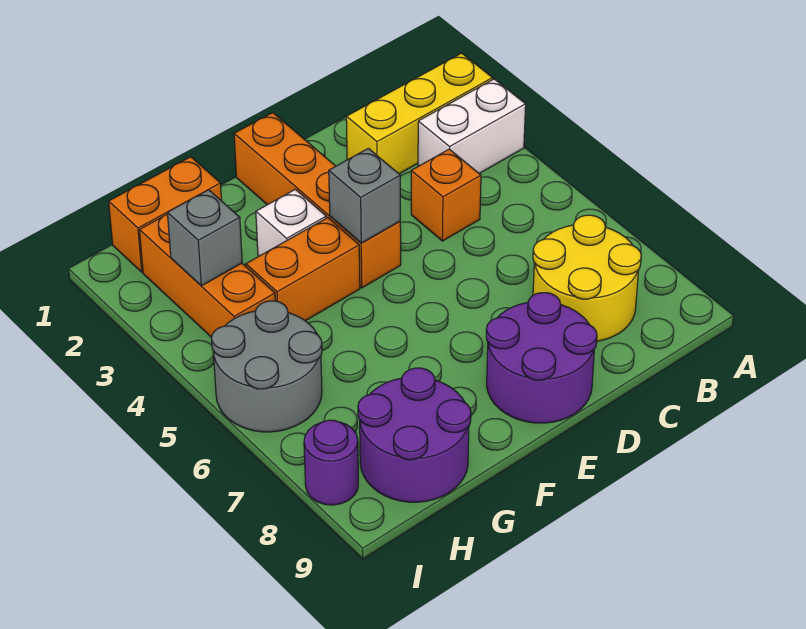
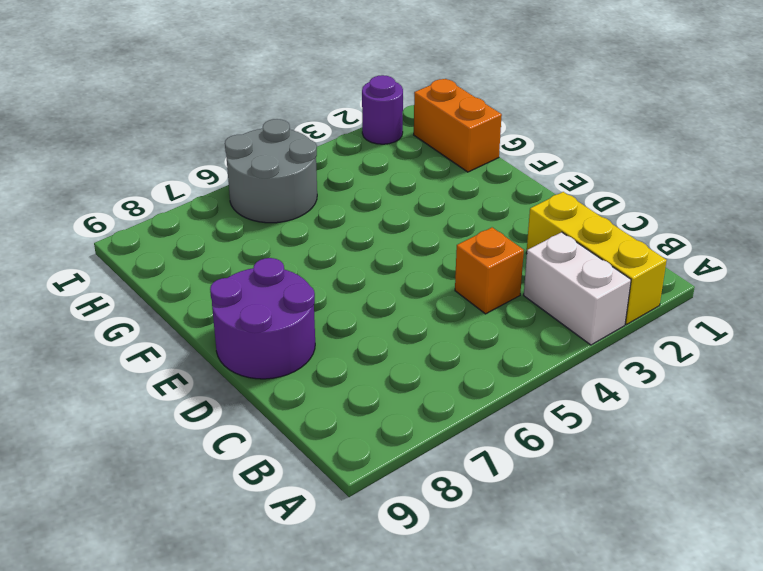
purple round brick I2 level 1 -> purple round brick I8 level 1
none -> yellow round brick B7:C8 level 1
none -> orange brick E1:E4 level 1
none -> white brick F3 level 1

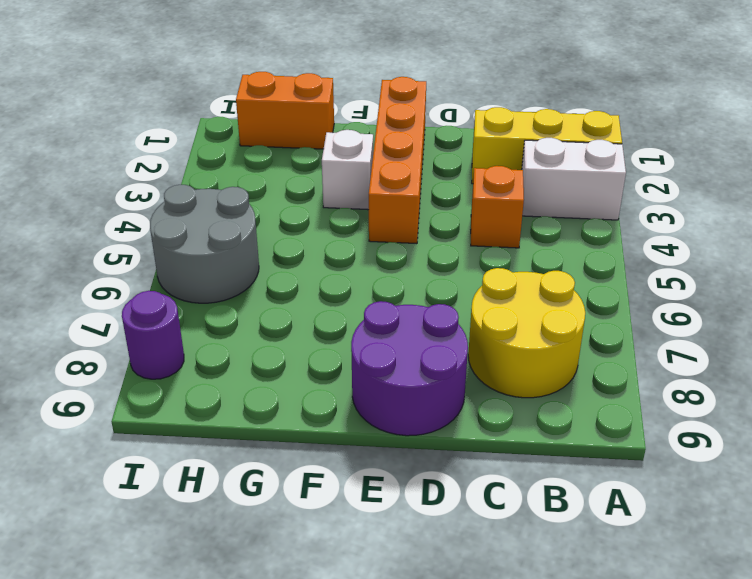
none -> orange brick F4:G4 level 1
none -> purple round brick G8:H9 level 1
none -> orange brick H2:H4 level 1

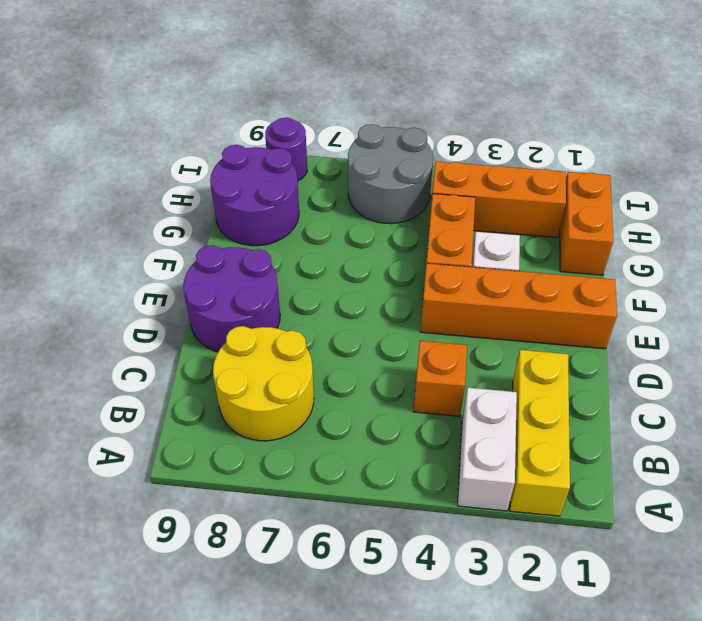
none -> grey brick E4 level 2
none -> grey brick H3 level 2

